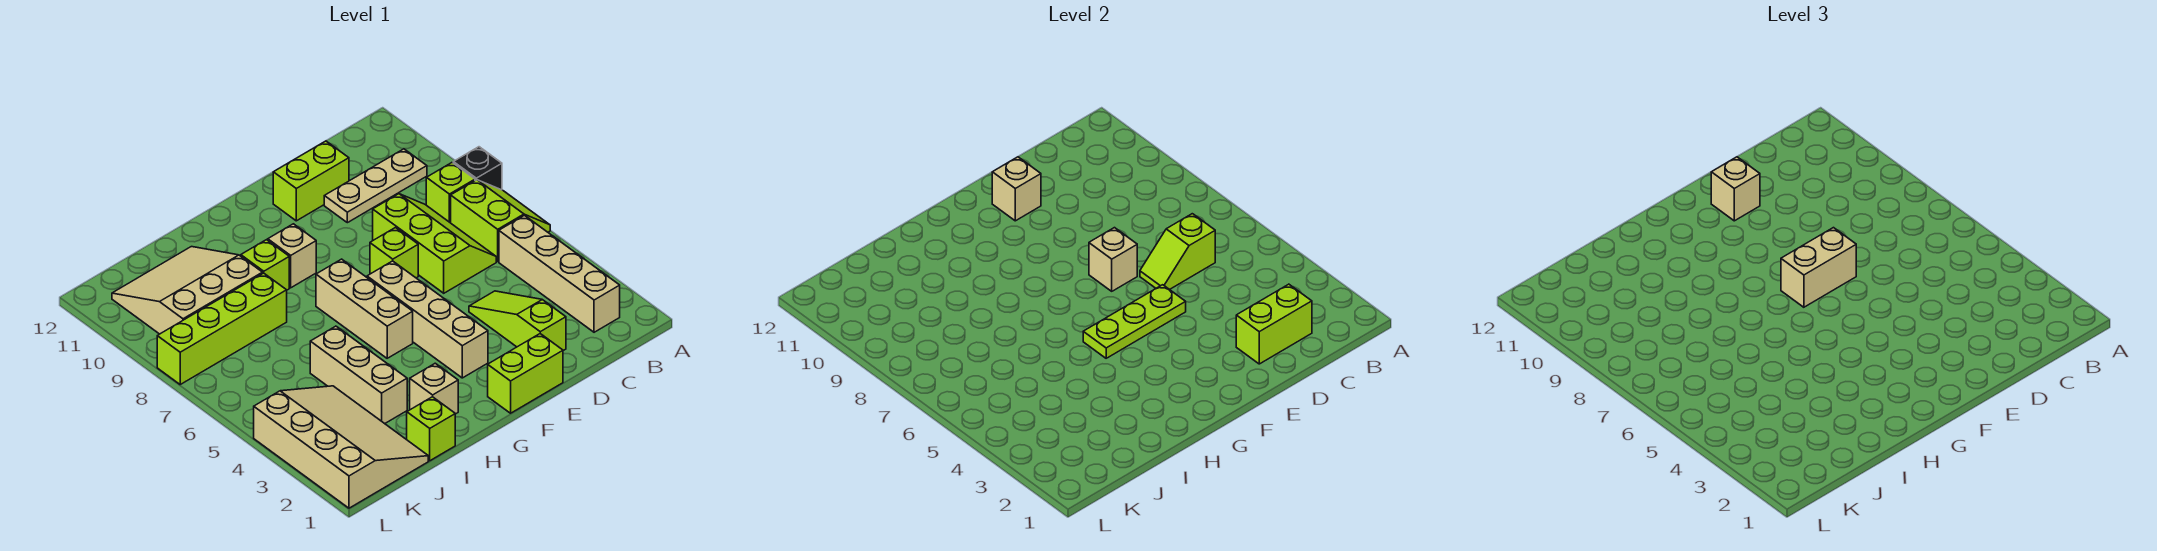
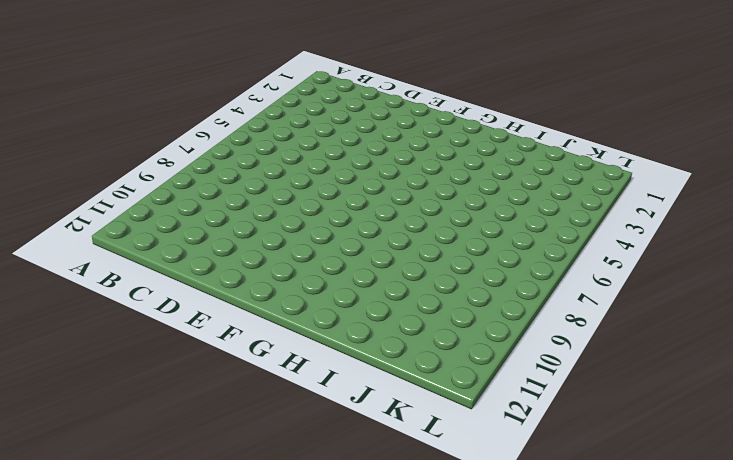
none -> lime slope A6:B7 level 1 top B
none -> black brick A8 level 1
none -> tan brick B2:B5 level 1

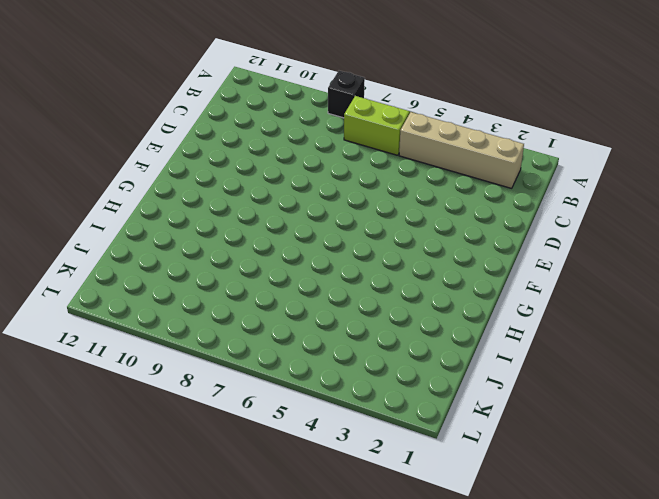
none -> lime brick B8 level 1
none -> tan plate B10:D10 level 1
none -> lime slope C6:D8 level 1 top D

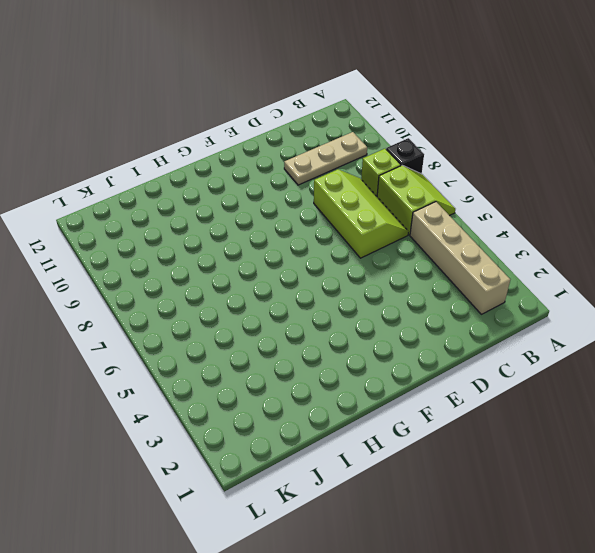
none -> lime slope D2:D4 level 1 top 2
none -> lime brick D11:E11 level 1
none -> lime brick E1:F1 level 1

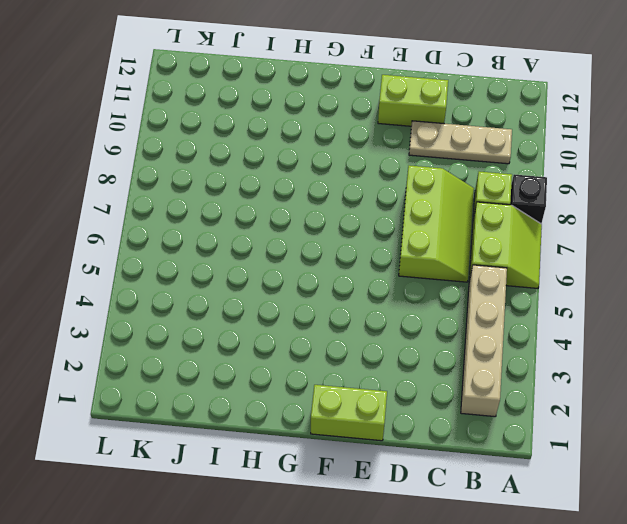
none -> lime slope D2:D4 level 1 top 2
none -> lime brick E7 level 1
none -> tan brick F3:F6 level 1

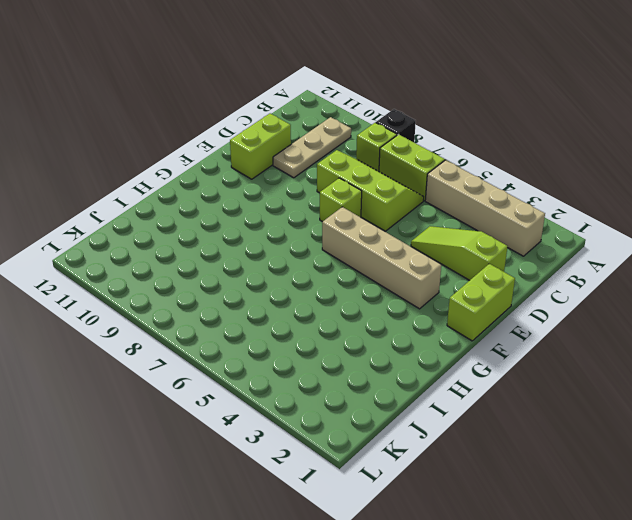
none -> tan brick G5:G7 level 1
none -> tan brick G9 level 1
none -> tan brick H2 level 1

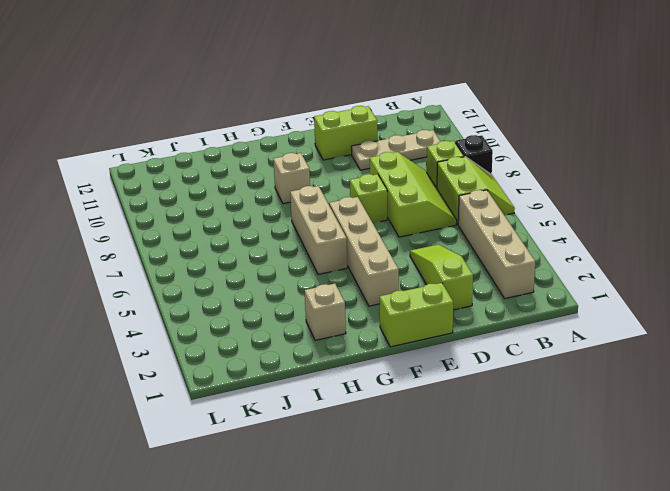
none -> lime brick H9 level 1
none -> lime brick I1 level 1
none -> tan brick I3:I5 level 1

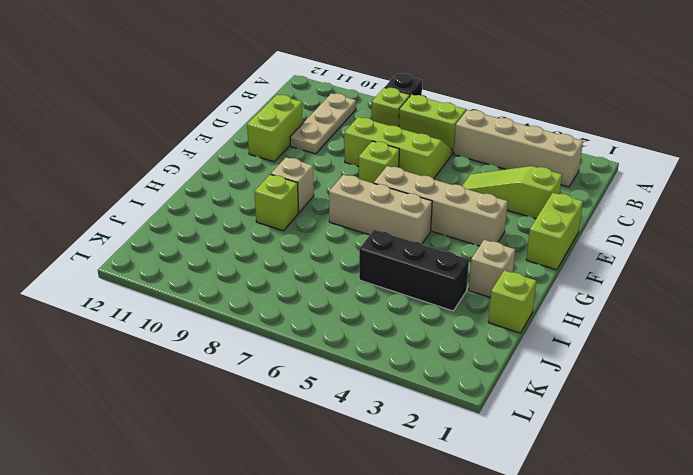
black brick I3:I5 level 1 -> tan brick I3:I5 level 1
none -> lime brick I8:L8 level 1
none -> tan slope I9:K11 level 1 top 9
none -> tan slope J1:L4 level 1 top L

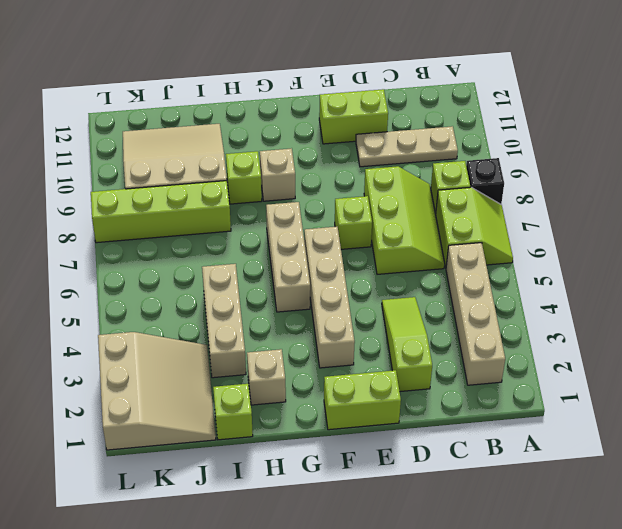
tan slope J1:L3 level 1 top L -> tan slope J1:L4 level 1 top L
none -> lime brick C2:D2 level 2
none -> lime slope C6:D6 level 2 top C
none -> lime plate E5:G5 level 2

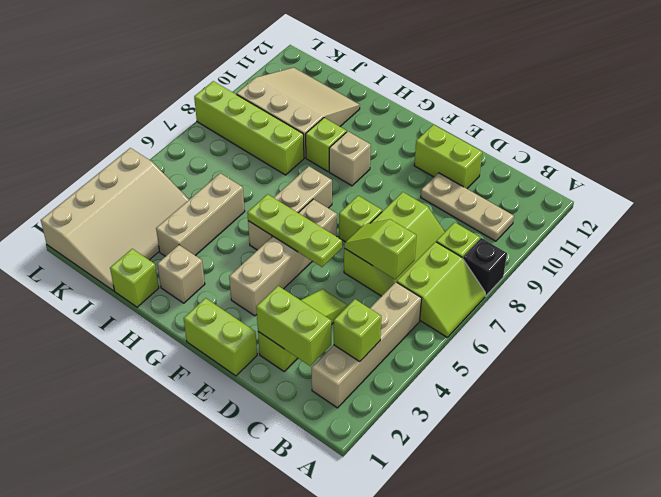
lime brick B3 level 2 -> none
none -> tan brick E7 level 2
none -> tan brick E11 level 2
none -> tan brick E7:F7 level 3

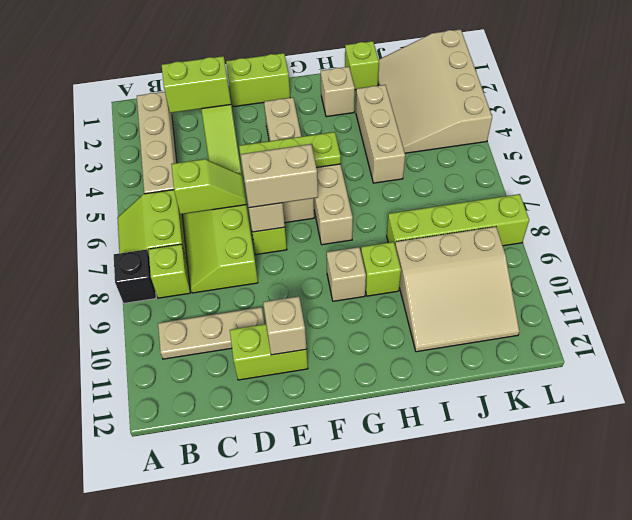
none -> tan brick E11 level 3

